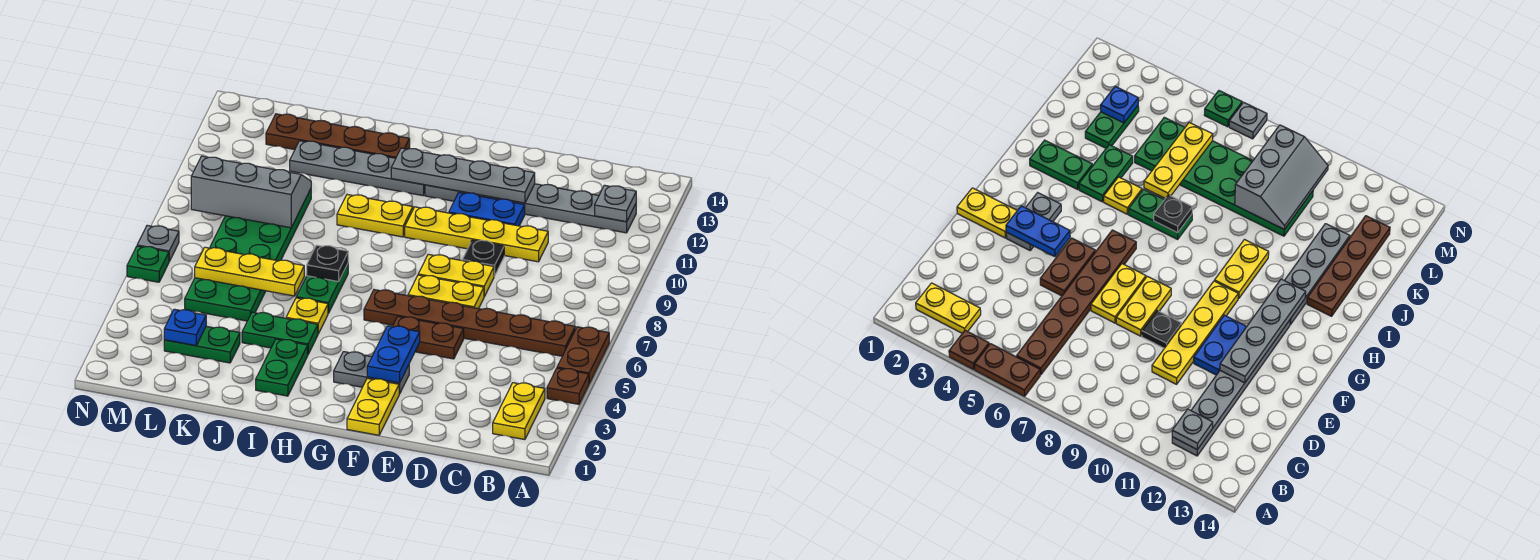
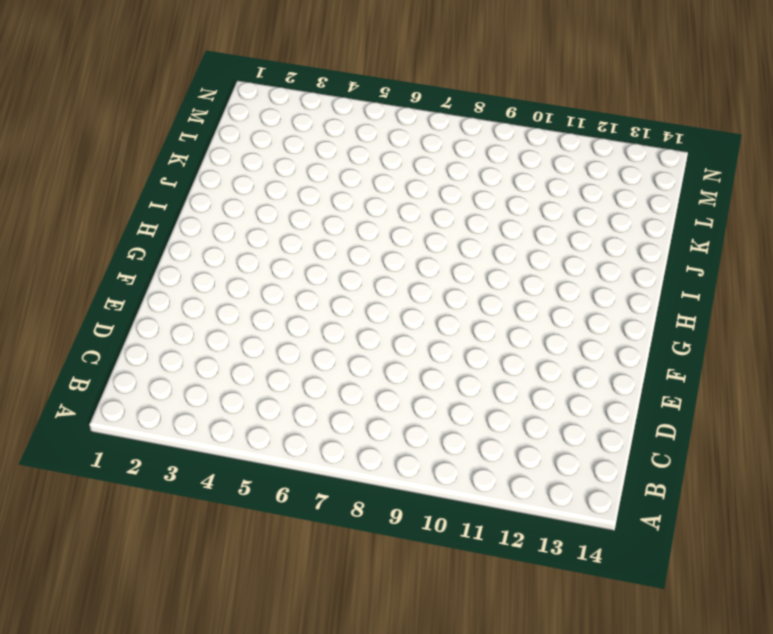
none -> brown plate A4 level 1
none -> brown plate A5:A6 level 1
none -> yellow plate B2:B3 level 1
none -> brown plate B6:G6 level 1

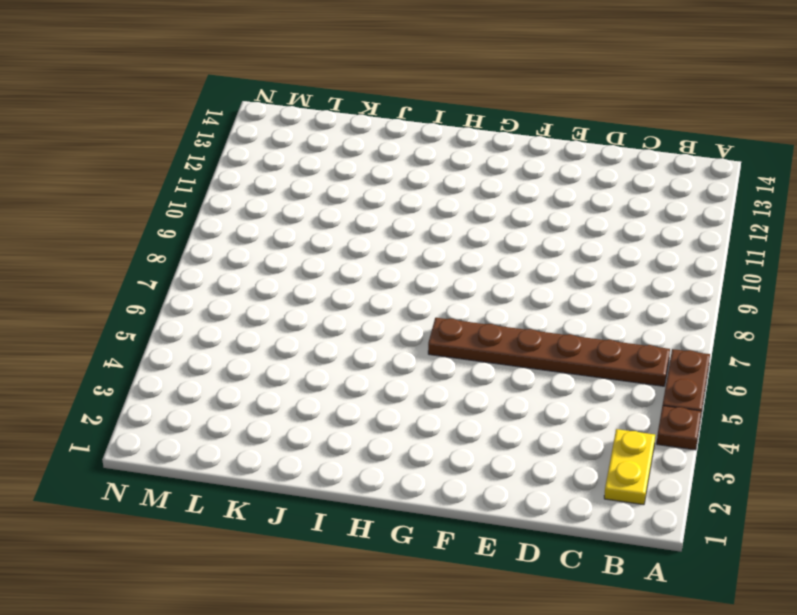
none -> grey plate B12:G12 level 1
none -> yellow plate D10:G10 level 1
none -> brown plate E5:F5 level 1
none -> yellow plate E7:F7 level 1

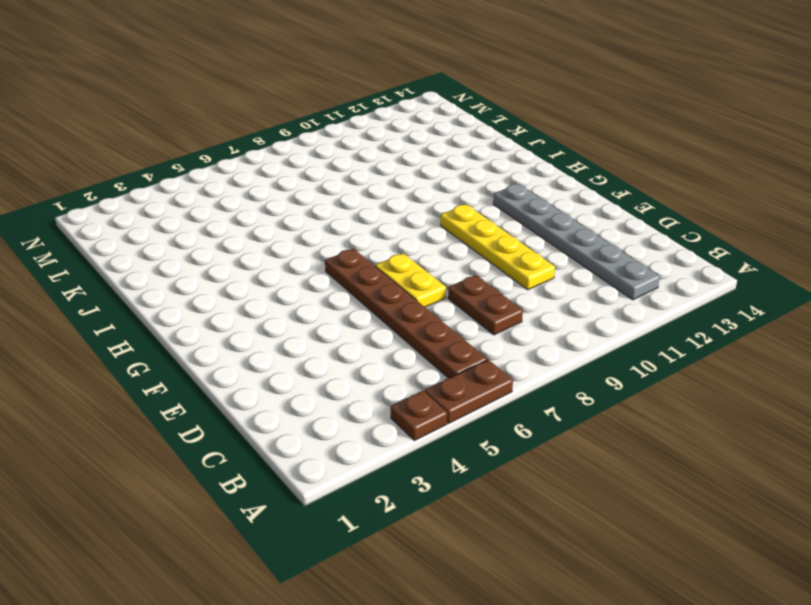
brown plate C8:D8 level 1 -> brown plate E5:F5 level 1
none -> yellow plate B2:B3 level 1
none -> yellow plate E8:F8 level 1
none -> black plate E9 level 1
none -> blue plate E11:F11 level 1

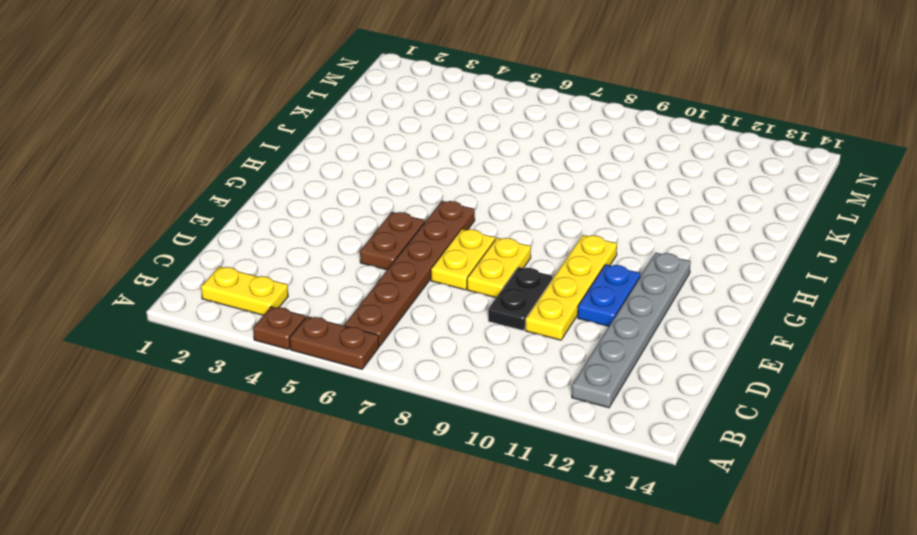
black plate D9:E9 level 1 -> black plate E9 level 1
none -> yellow plate F1:F2 level 1
none -> grey plate F3:G3 level 1
none -> yellow plate H10:I10 level 1
none -> grey plate H12:K12 level 1

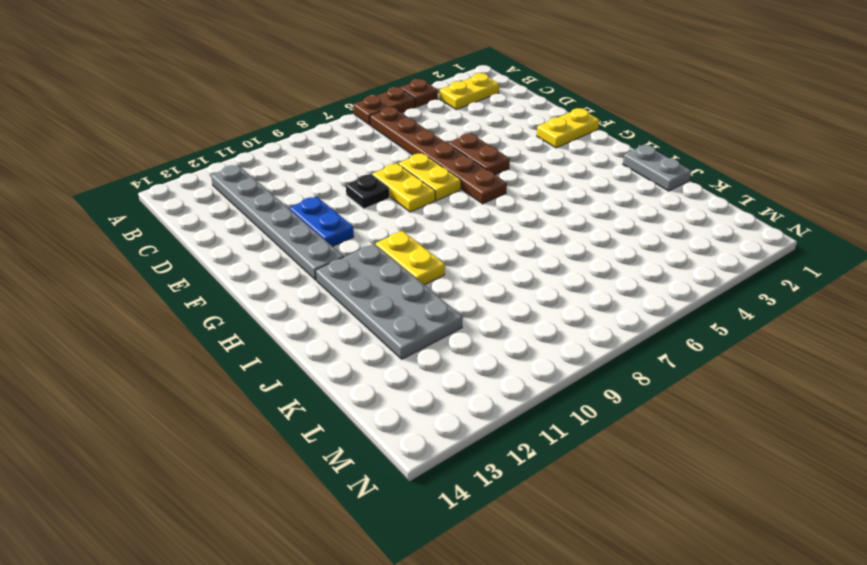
grey plate H11:K12 level 1 -> grey plate H12:K12 level 1
grey plate I1:J1 level 1 -> grey plate F3:G3 level 1
none -> yellow plate D10:G10 level 1
none -> green plate I2:I3 level 1
none -> green plate I4:J4 level 1
none -> yellow plate I5 level 1

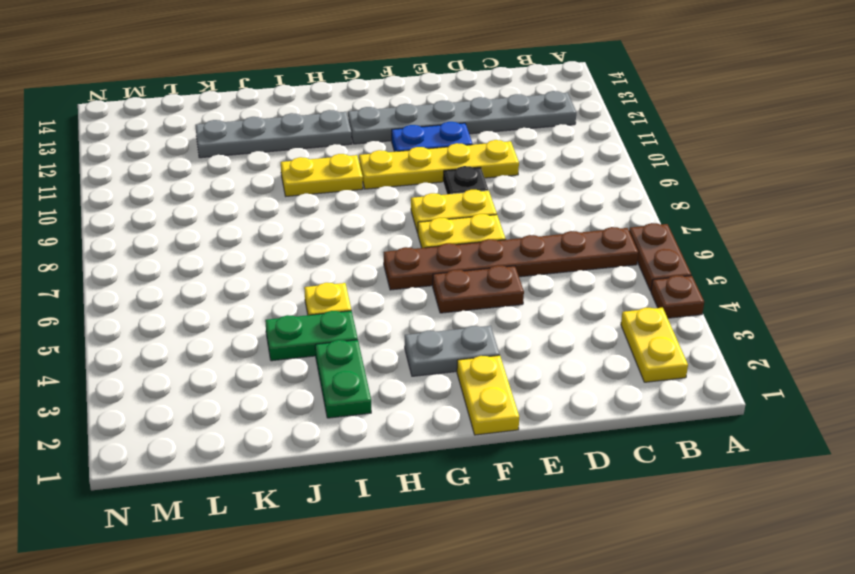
none -> green plate I6:I7 level 1
none -> brown plate I13:L13 level 1
none -> green plate K3:L3 level 1
none -> green plate K5:L10 level 1

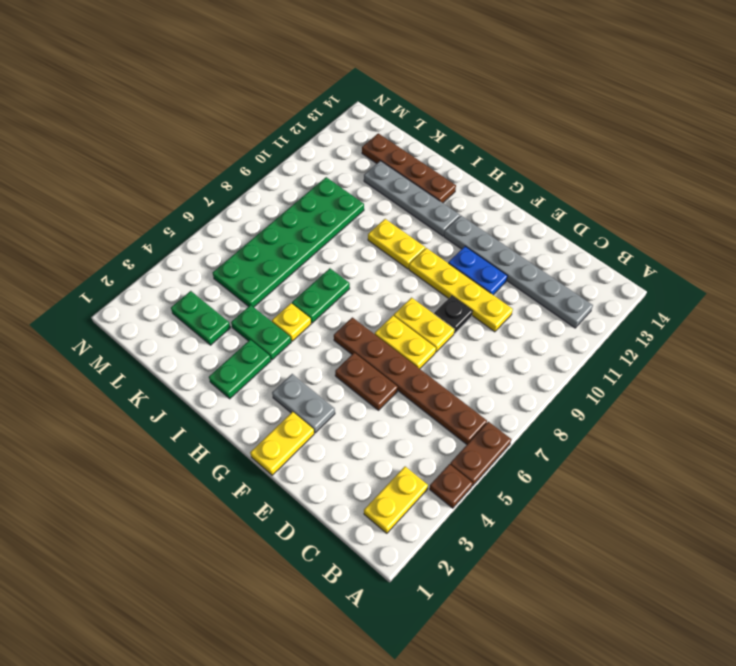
none -> green plate N6 level 1
none -> grey plate N7 level 1
none -> grey plate B12 level 2
none -> grey plate E12:H12 level 2

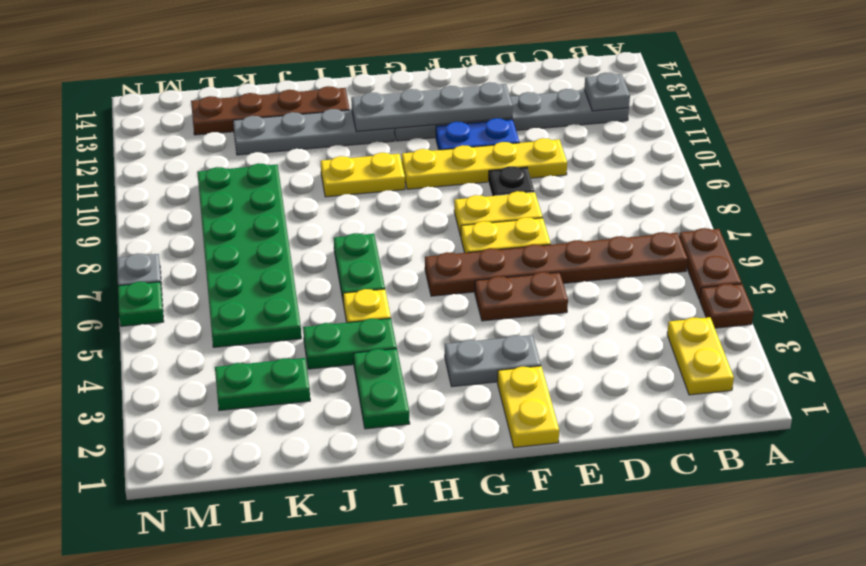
none -> blue plate F3:F4 level 2
none -> black plate I7 level 2
none -> yellow plate J6:L6 level 2
none -> grey slope K9:M10 level 2 top 9

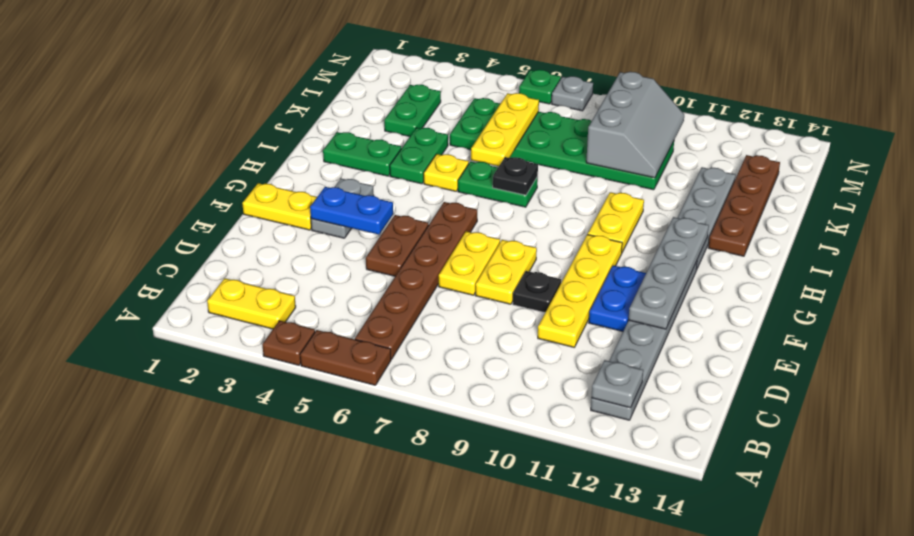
none -> blue plate L3 level 2

